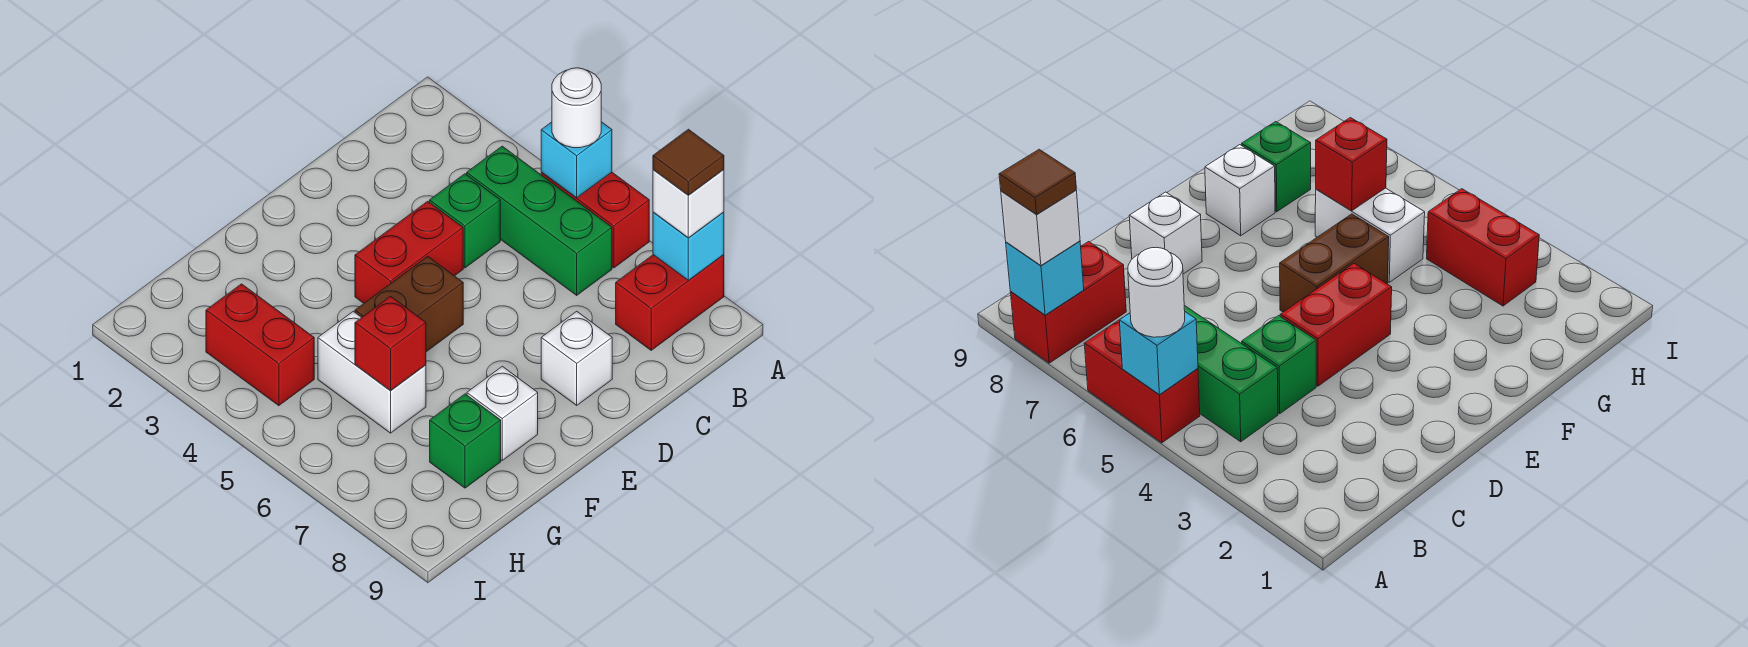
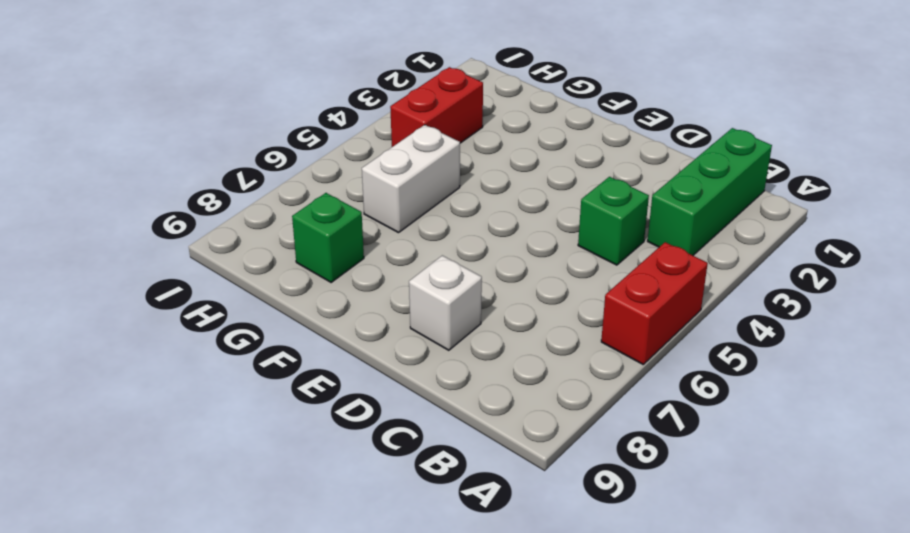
green brick B1:B3 level 1 -> green brick B4:B6 level 1
none -> red brick A8:B8 level 1
none -> red brick D4:E4 level 1
none -> brown brick E5:F5 level 1

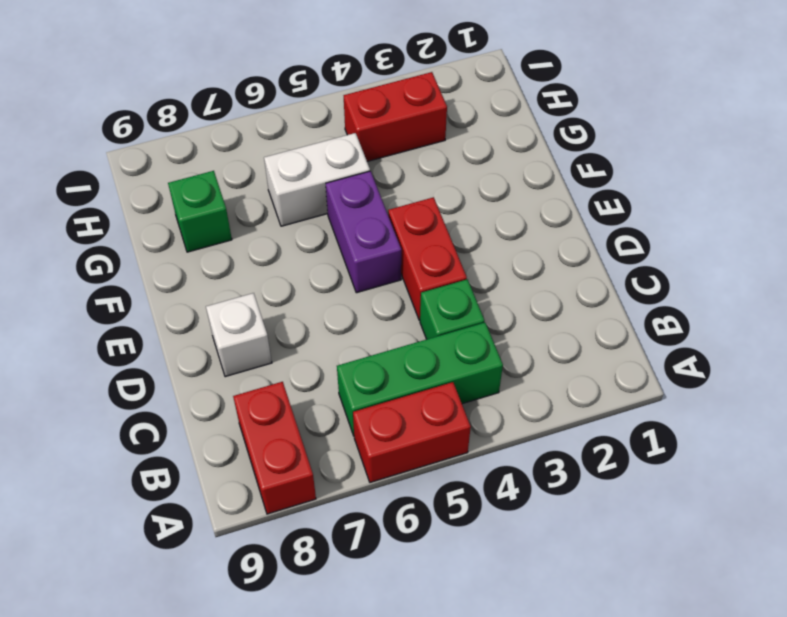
purple brick E5:F5 level 1 -> brown brick E5:F5 level 1
none -> white brick F8 level 1
none -> cyan brick A5 level 2
none -> cyan brick A8 level 2

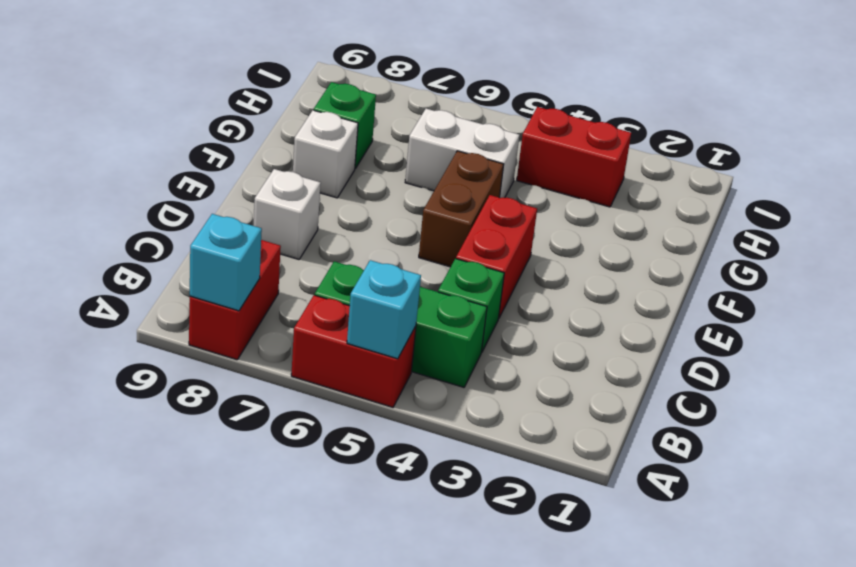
none -> red brick G6 level 2
none -> white round brick A5 level 3
none -> white brick A8 level 3

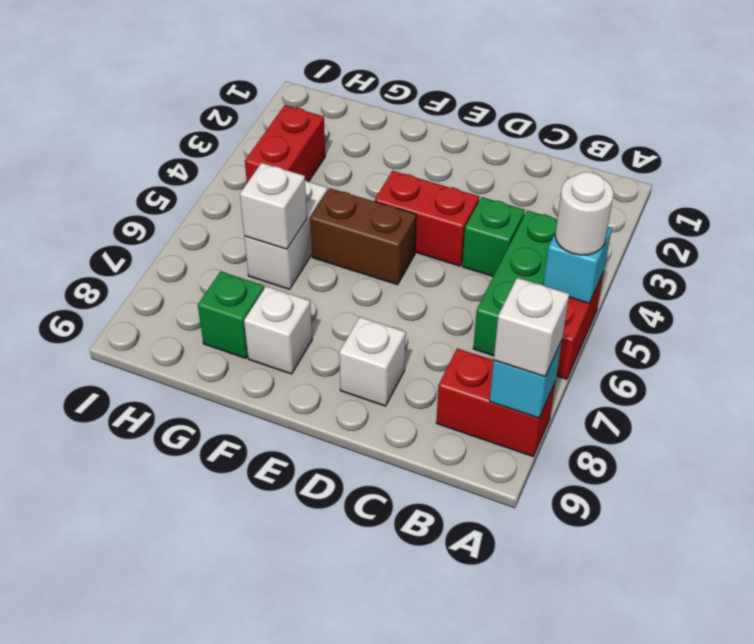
white brick G6 level 2 -> red brick G6 level 2
none -> brown tile A8 level 4

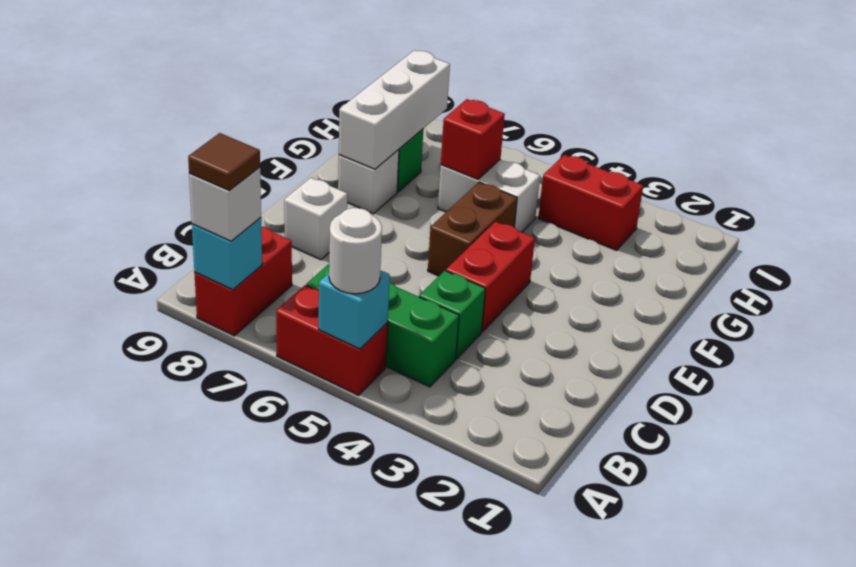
white brick F8:H8 level 2 -> none

